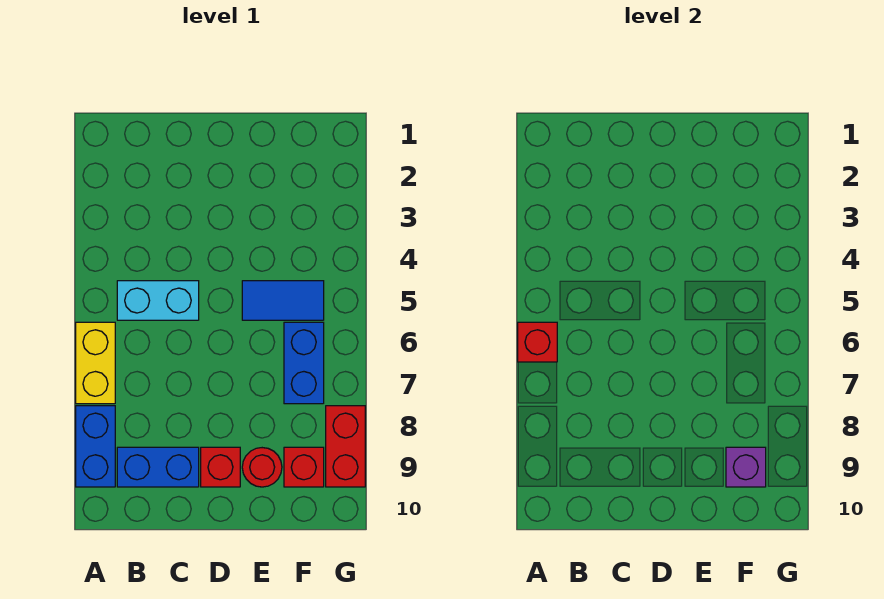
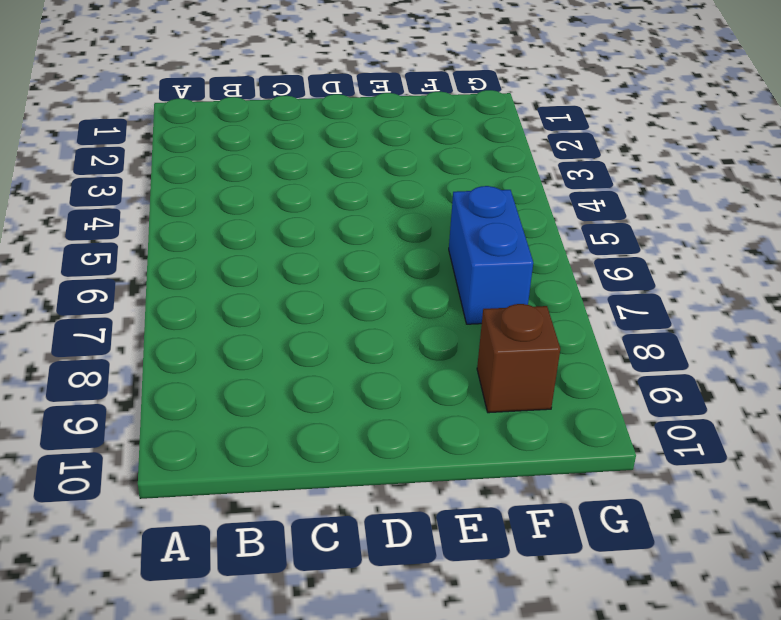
brown brick F9 level 1 -> red brick F9 level 1
none -> yellow brick A6:A7 level 1
none -> blue brick A8:A9 level 1
none -> cyan brick B5:C5 level 1

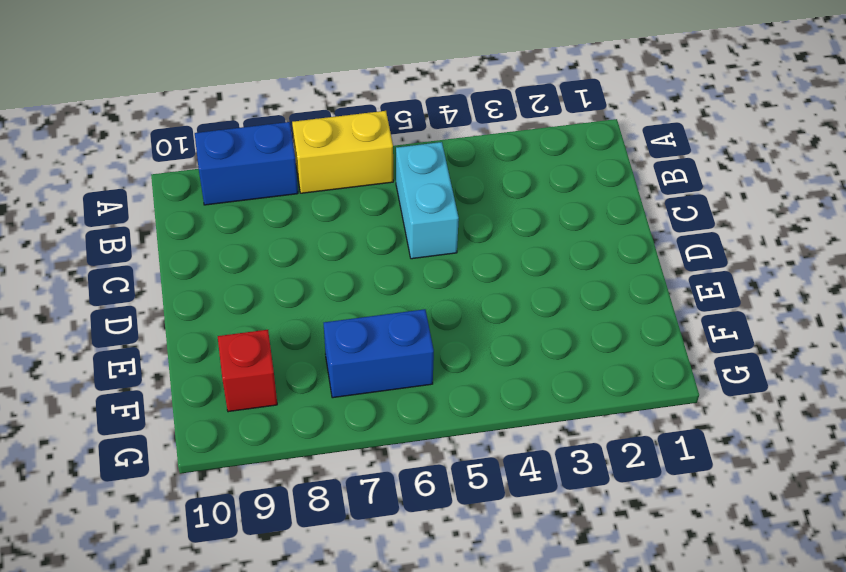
none -> blue brick B9:C9 level 1
none -> red brick D9 level 1
none -> blue tile E5:F5 level 1

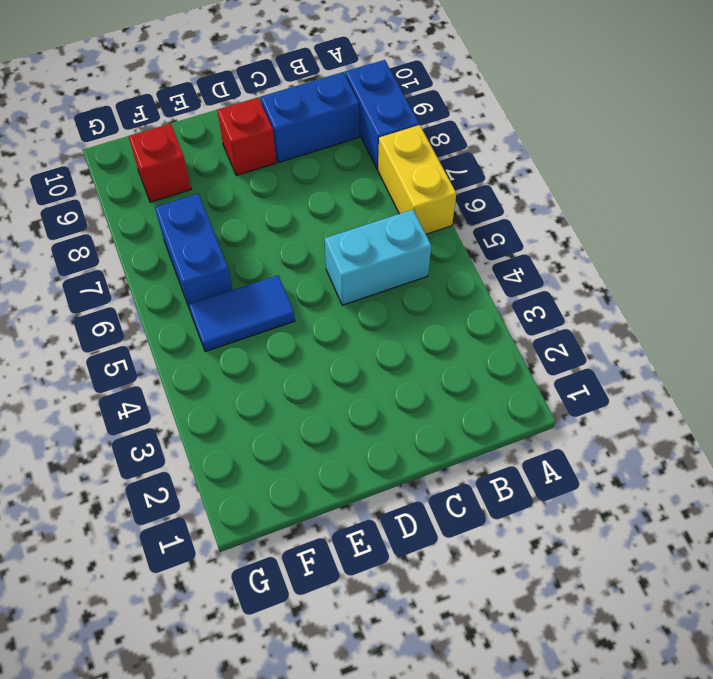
none -> red round brick E9 level 1
none -> red brick G8:G9 level 1
none -> red brick A6 level 2

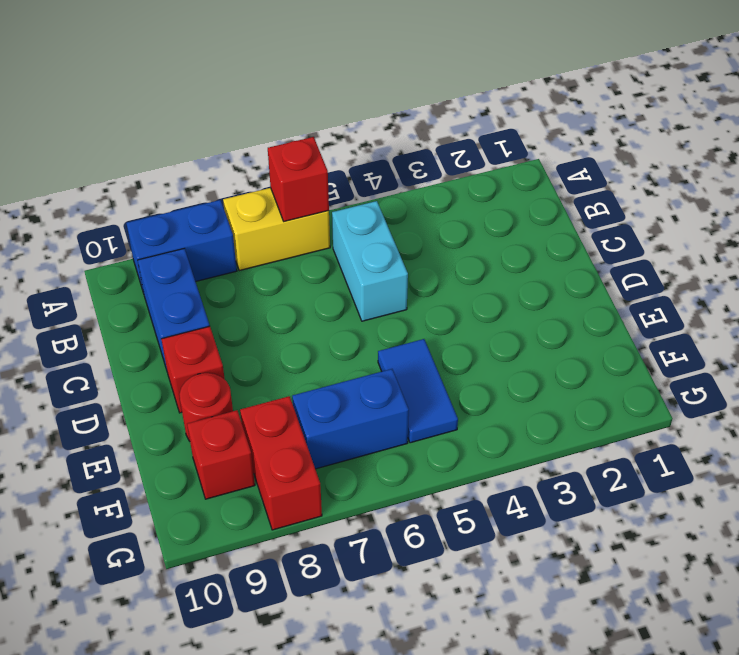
red brick F8:G8 level 1 -> red brick G8:G9 level 1
none -> purple brick F9 level 2

